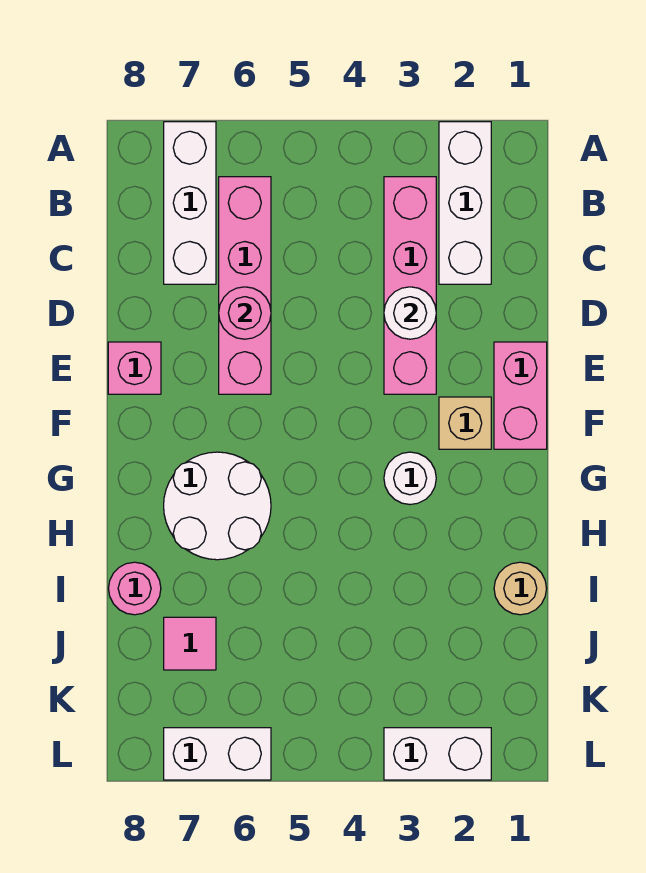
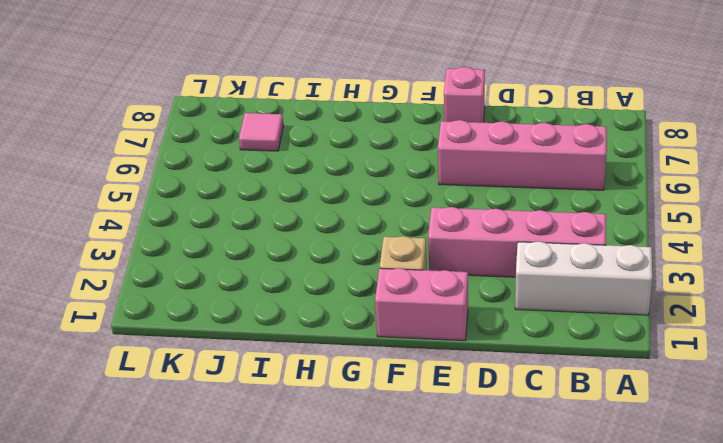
none -> white brick A7:C7 level 1
none -> white round brick G3 level 1
none -> white round brick G6:H7 level 1

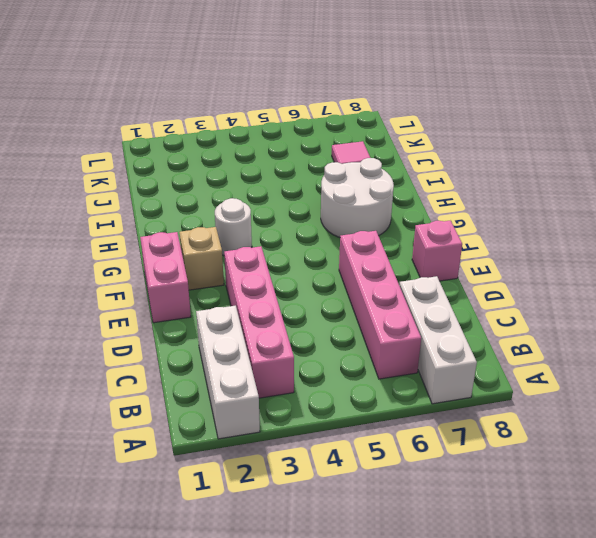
none -> tan round brick I1 level 1
none -> pink round brick I8 level 1
none -> white brick L2:L3 level 1

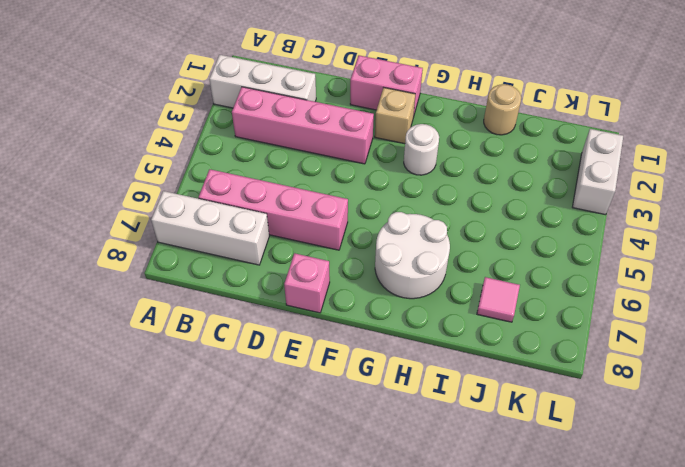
none -> pink round brick I8 level 1
none -> white brick L6:L7 level 1
none -> white round brick D3 level 2

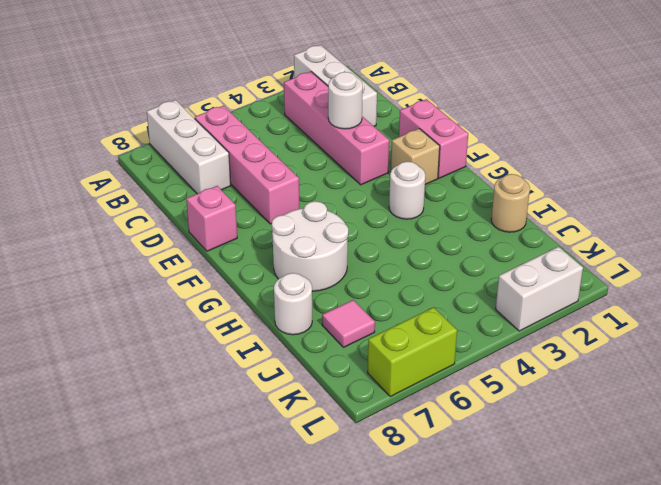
white round brick I8 level 1 -> pink round brick I8 level 1
lime brick L6:L7 level 1 -> white brick L6:L7 level 1
none -> pink round brick D6 level 2

